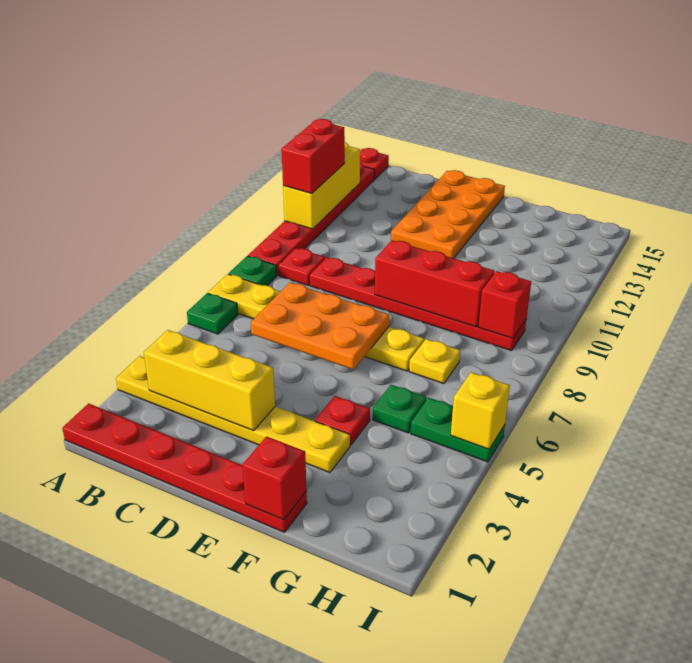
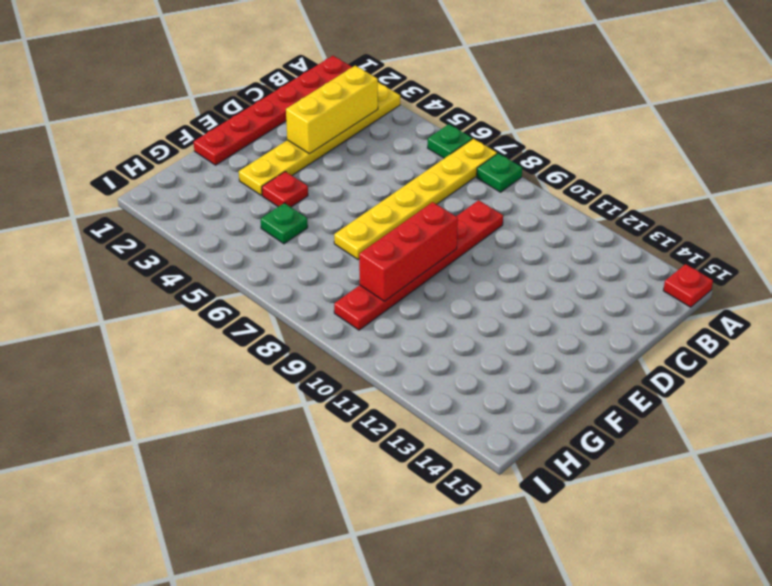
none -> red plate A9:A14 level 1
none -> red plate B9 level 1
none -> orange plate D12:E15 level 1

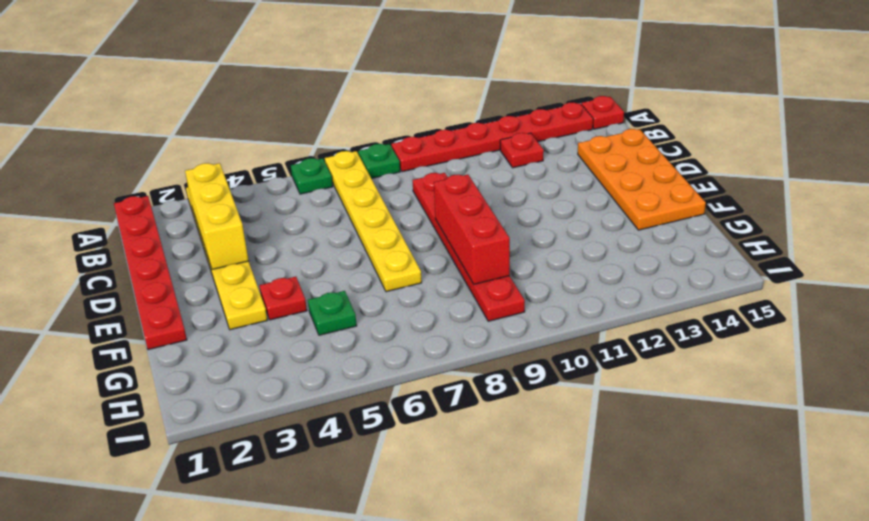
red plate B12 level 1 -> red plate B9 level 1
orange plate C14:F15 level 1 -> orange plate D12:E15 level 1
none -> yellow plate G7 level 1
none -> green plate H5:I5 level 1
none -> yellow brick A11:A13 level 2

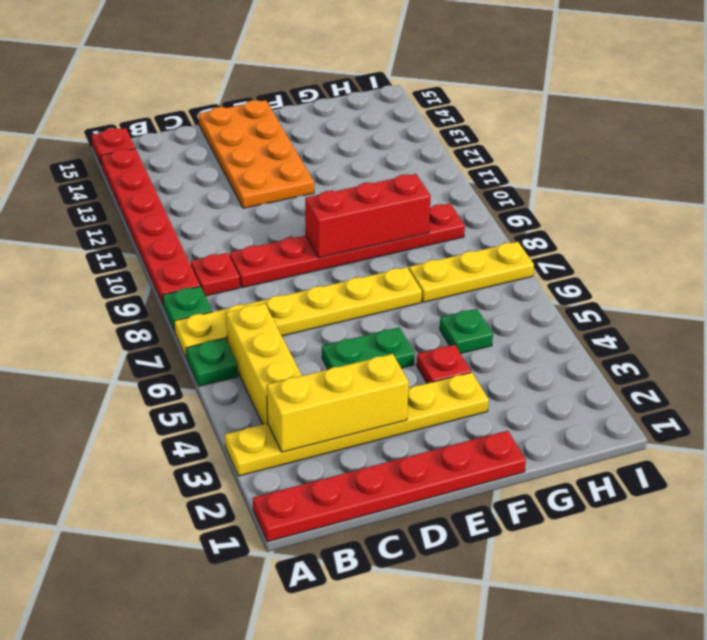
yellow brick B4:B6 level 1 -> yellow brick A11:A13 level 2
green plate D5:E5 level 1 -> green plate H5:I5 level 1
yellow plate G7:I7 level 1 -> yellow plate G7 level 1
none -> orange plate C6:E7 level 2
none -> red brick F1 level 2
none -> red brick H9 level 2

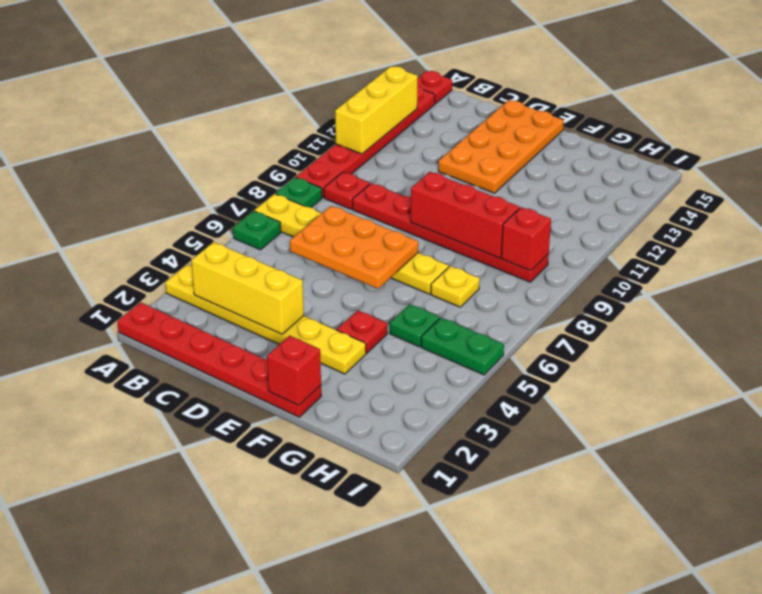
none -> yellow brick I5 level 2
none -> red brick A11:A12 level 3

